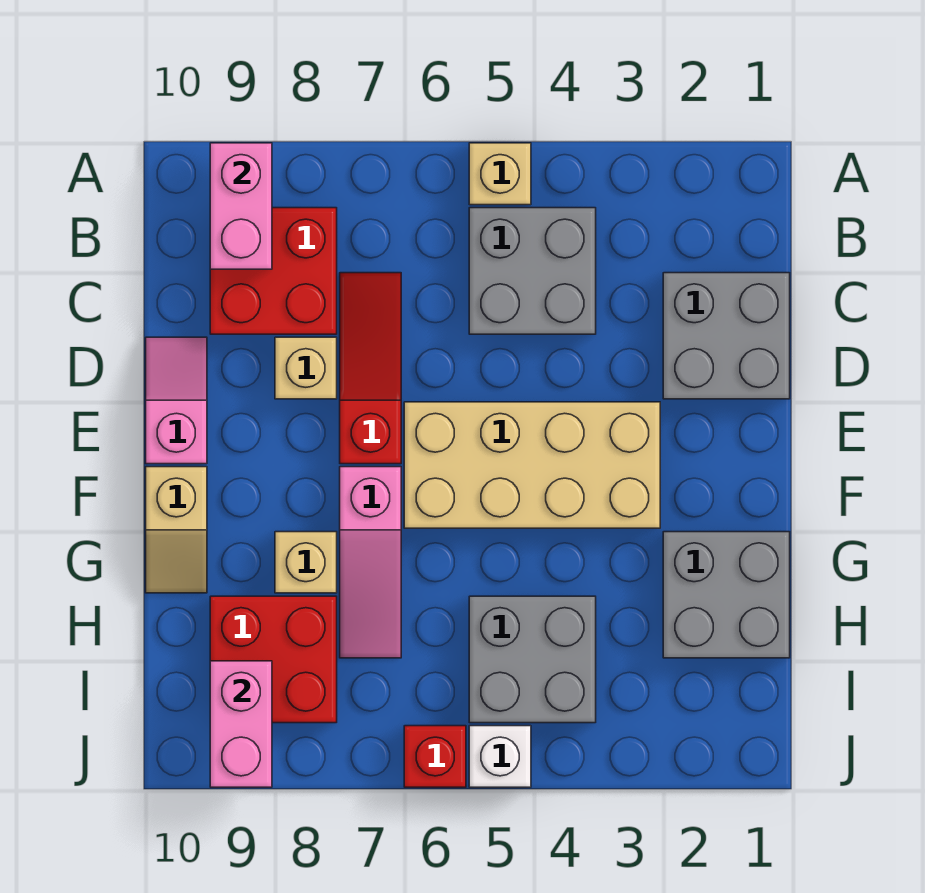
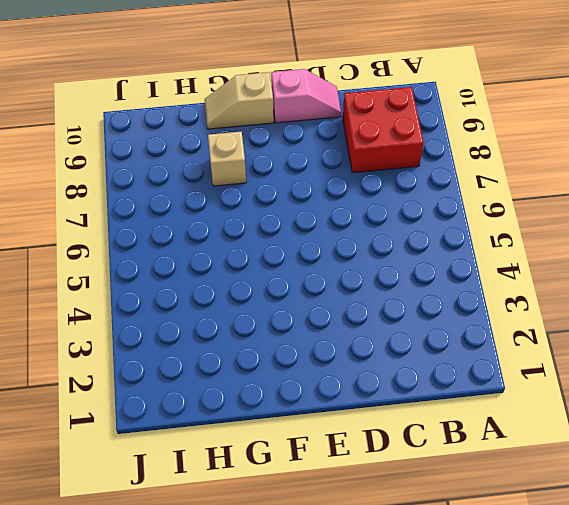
none -> tan brick A5 level 1
none -> grey brick B4:C5 level 1
none -> grey brick C1:D2 level 1

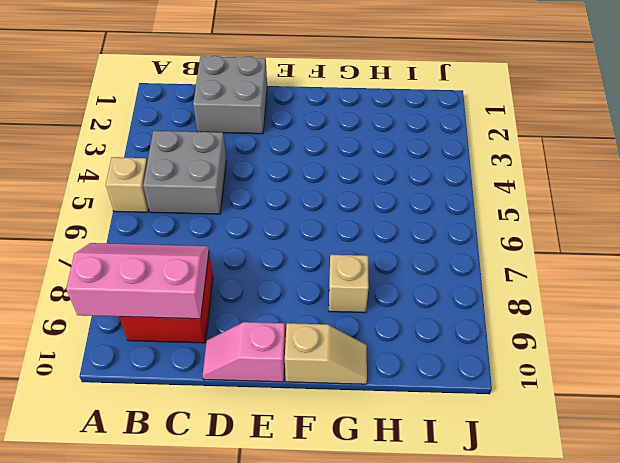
pink slope A8:C9 level 2 top 9 -> pink brick A9:B9 level 2
none -> red slope C7:E7 level 1 top E
none -> tan brick D8 level 1
none -> tan brick E3:F6 level 1

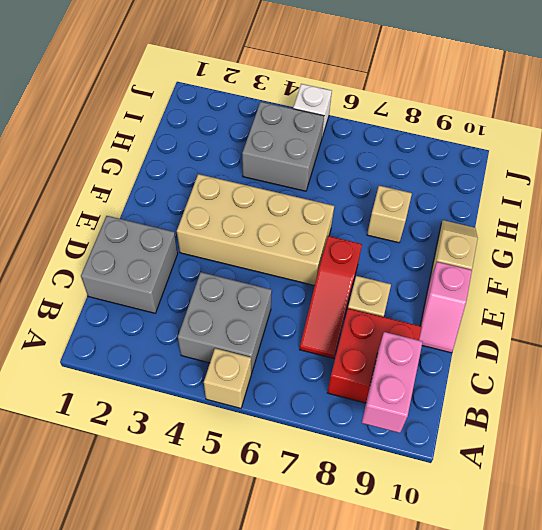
none -> pink slope F7:H7 level 1 top F
none -> grey brick G1:H2 level 1
none -> red brick H8:I9 level 1

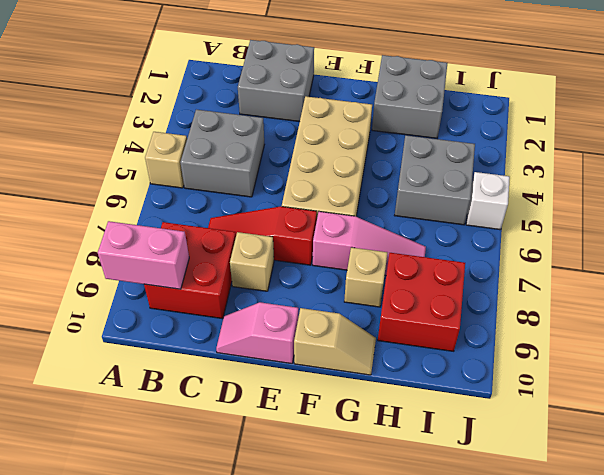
none -> red brick J6 level 1
none -> pink brick I9:J9 level 2

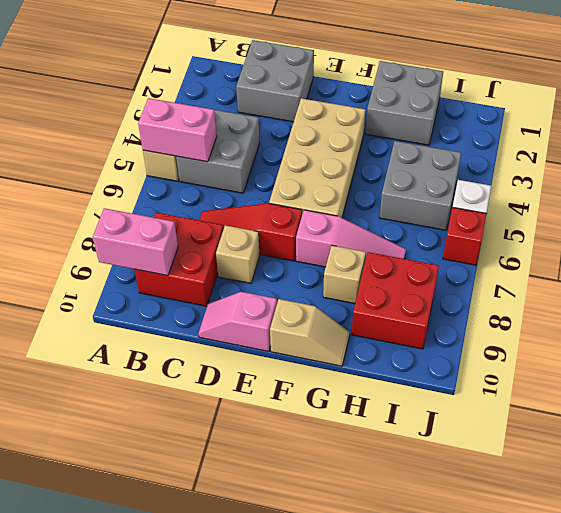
pink brick A5:B5 level 2 -> pink brick I9:J9 level 2

